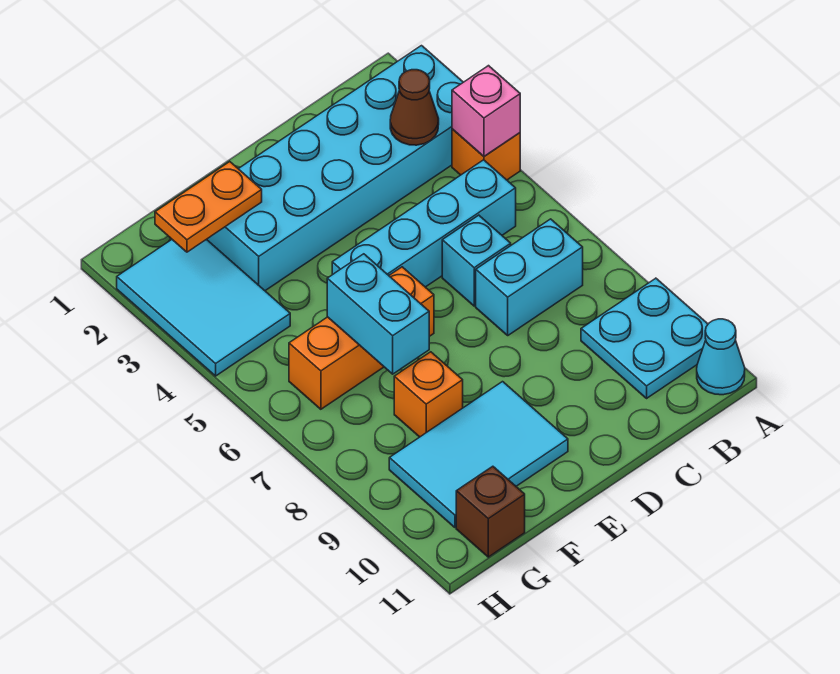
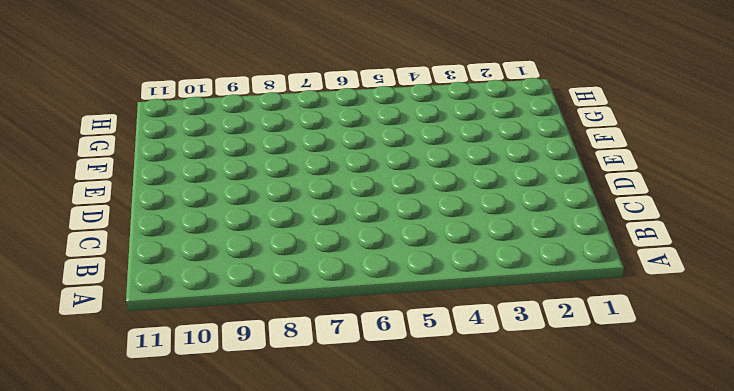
none -> cyan brick A2:F3 level 1
none -> orange brick A4 level 1
none -> cyan plate A9:B10 level 1

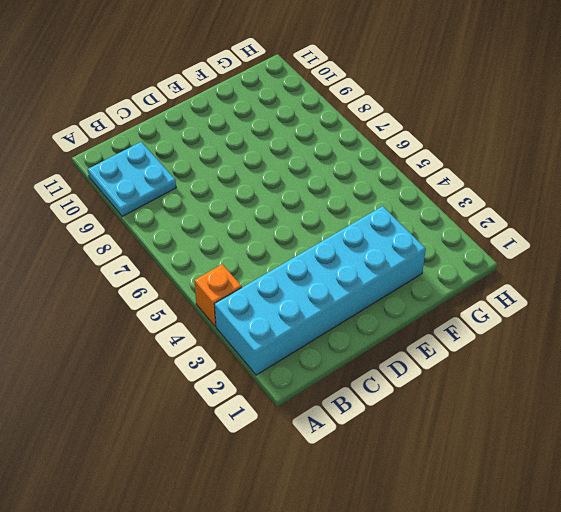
none -> cyan cone A11 level 1
none -> cyan brick B5:E5 level 1
none -> cyan brick B7:C7 level 1

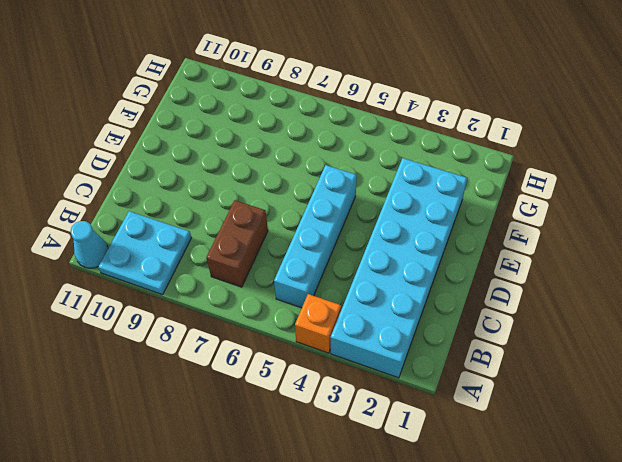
brown brick B7:C7 level 1 -> cyan brick B7:C7 level 1
none -> cyan brick C6 level 1
none -> orange brick E6:G6 level 1
none -> cyan tile E9:G10 level 1

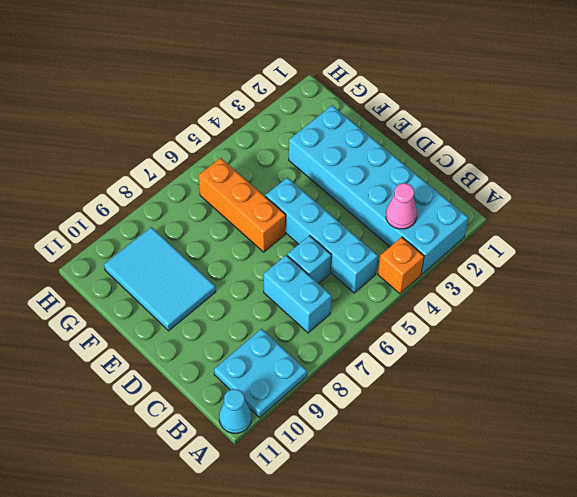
pink cone B3 level 2 -> brown cone B3 level 2
none -> orange brick F8 level 1
none -> cyan tile G2:H4 level 1
none -> brown brick G11 level 1

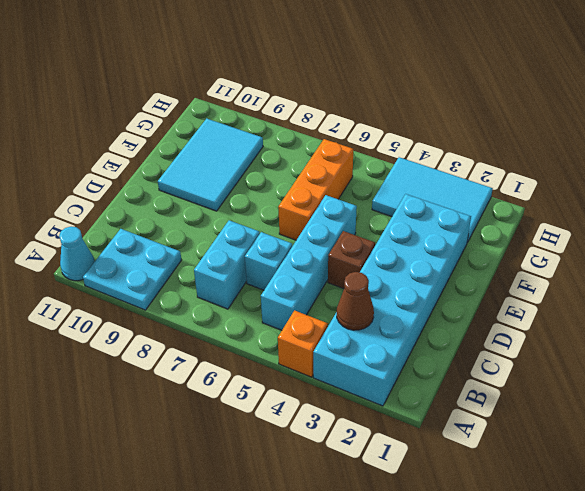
brown brick D4 level 1 -> brown brick G11 level 1
none -> orange brick F8 level 1
none -> pink brick A4 level 2
none -> orange plate F2:G2 level 2

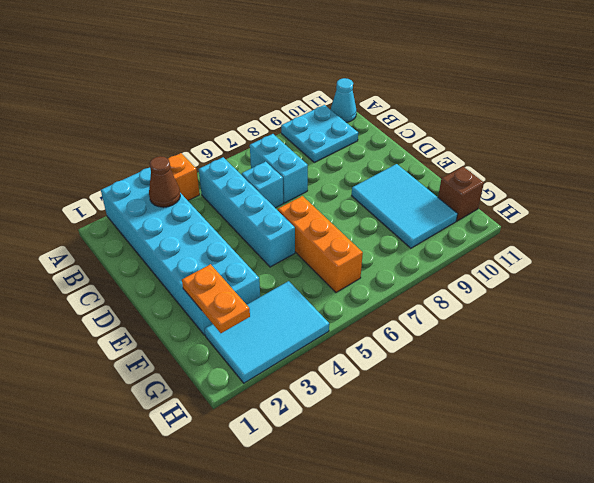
none -> orange brick F8 level 1
none -> pink brick A4 level 2
none -> cyan brick F6:F7 level 2

